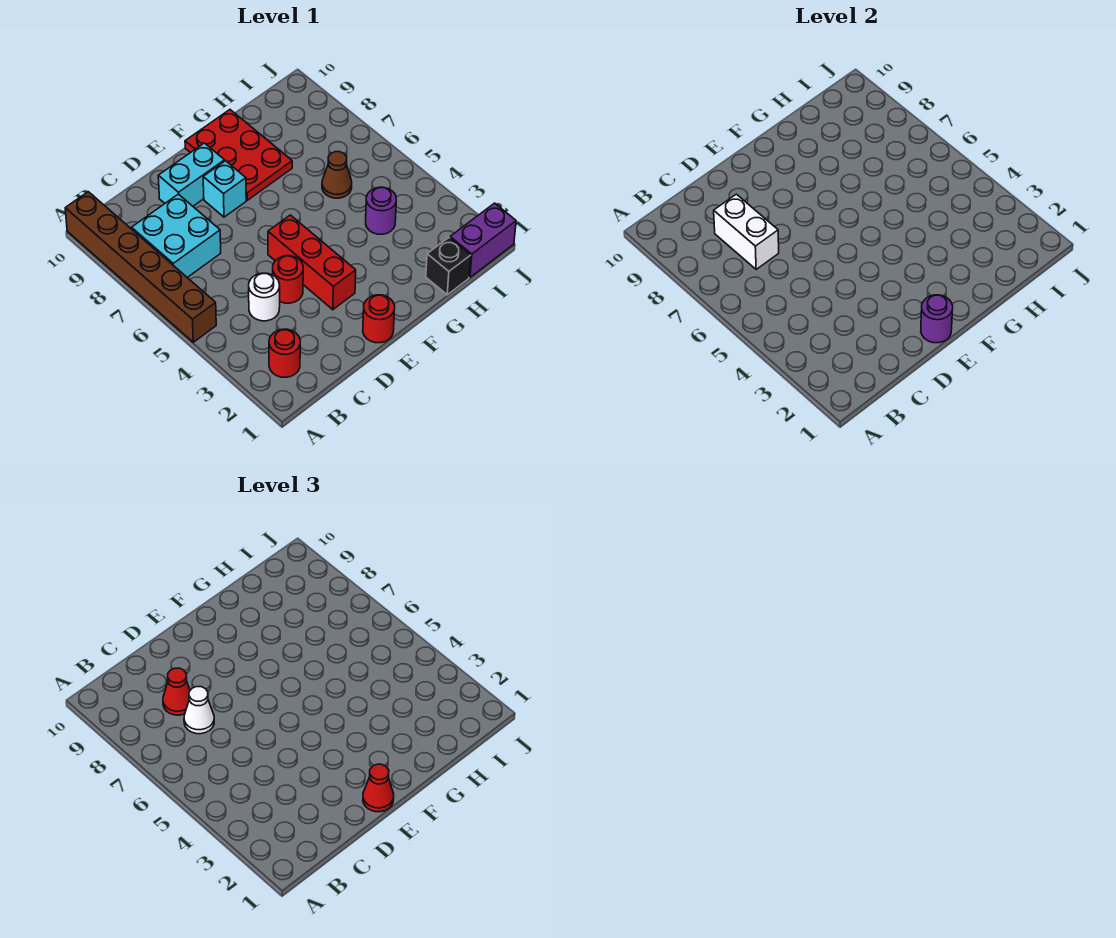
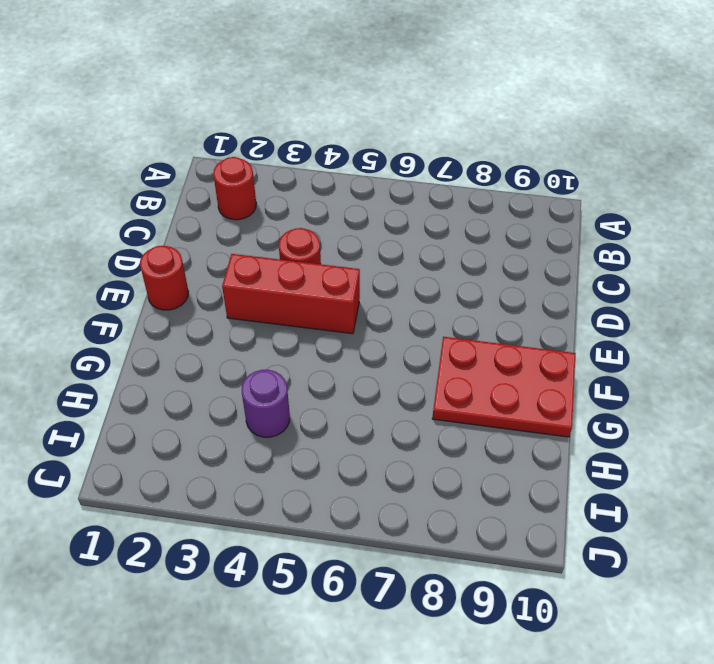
none -> brown brick A5:A10 level 1
none -> cyan brick B7:C8 level 1
none -> white round brick C4 level 1

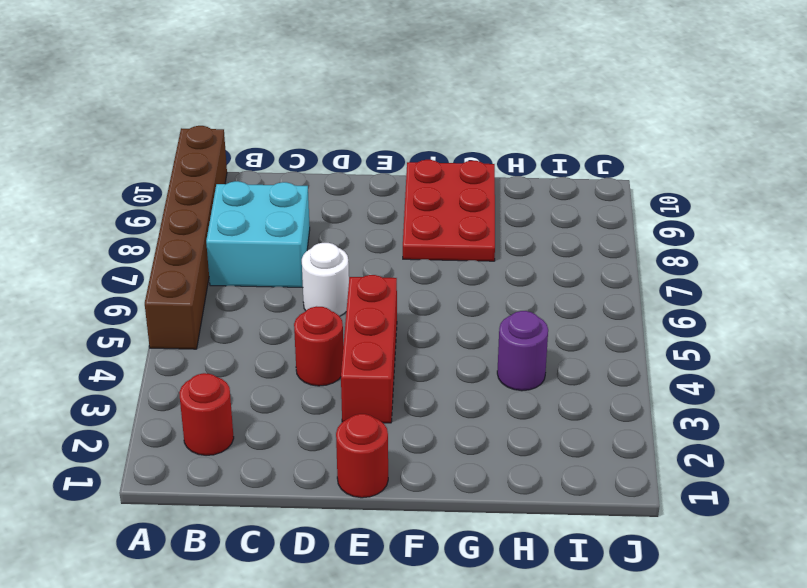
white round brick D6 level 1 -> white round brick C4 level 1
none -> cyan brick D9:E9 level 1
none -> cyan brick E8 level 1
none -> black brick H1 level 1

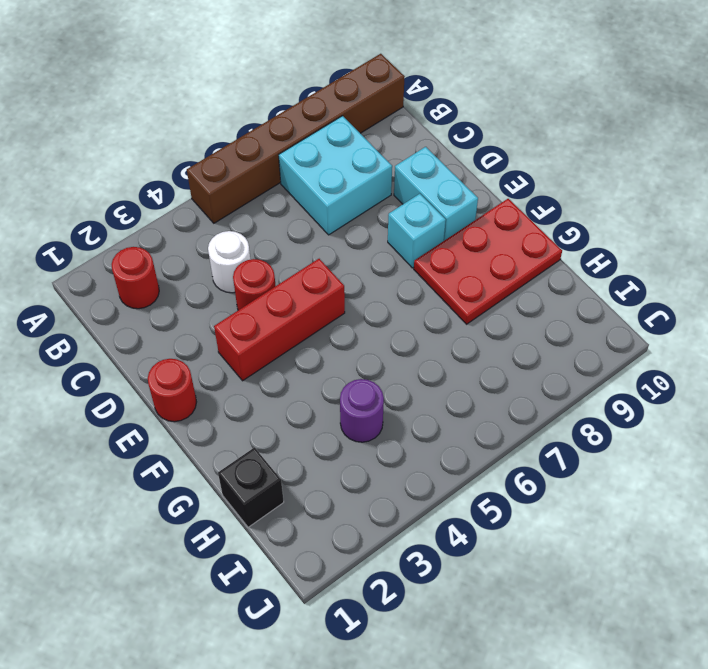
none -> brown cone H6 level 1
none -> purple brick I1:J1 level 1
none -> white brick C7:C8 level 2

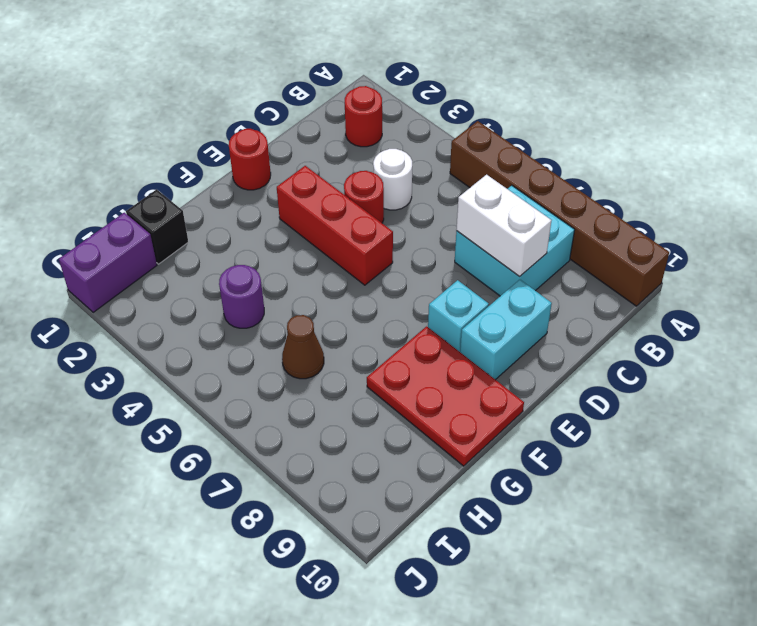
none -> purple round brick E1 level 2
none -> white cone C7 level 3
none -> red cone C8 level 3

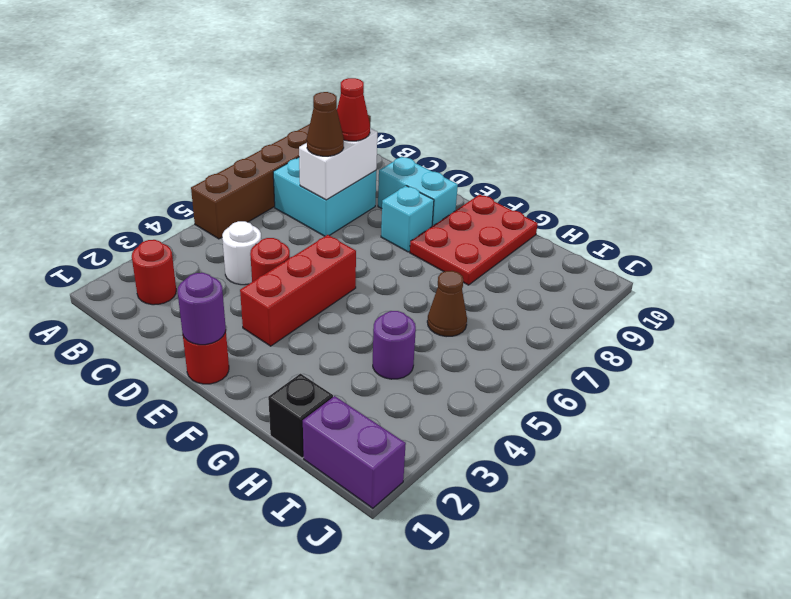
brown cone C7 level 3 -> white cone C7 level 3
none -> red cone E1 level 3

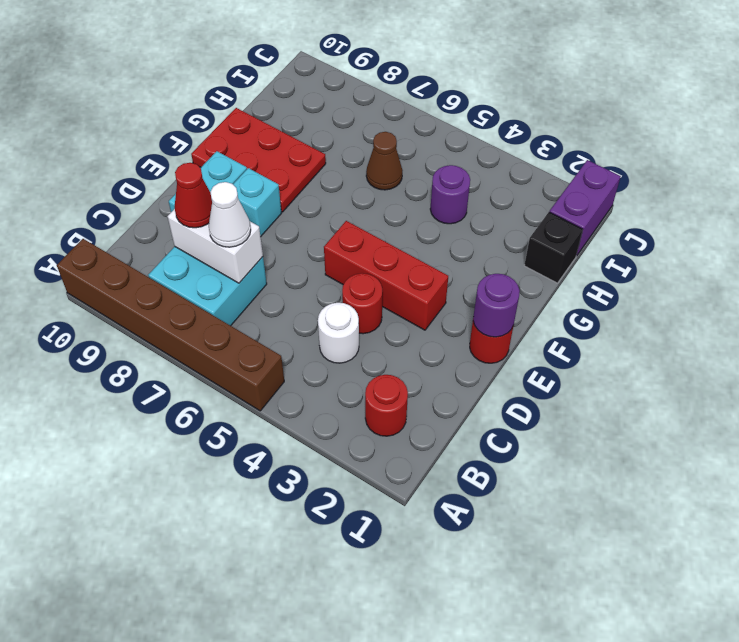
none -> red cone E1 level 3

